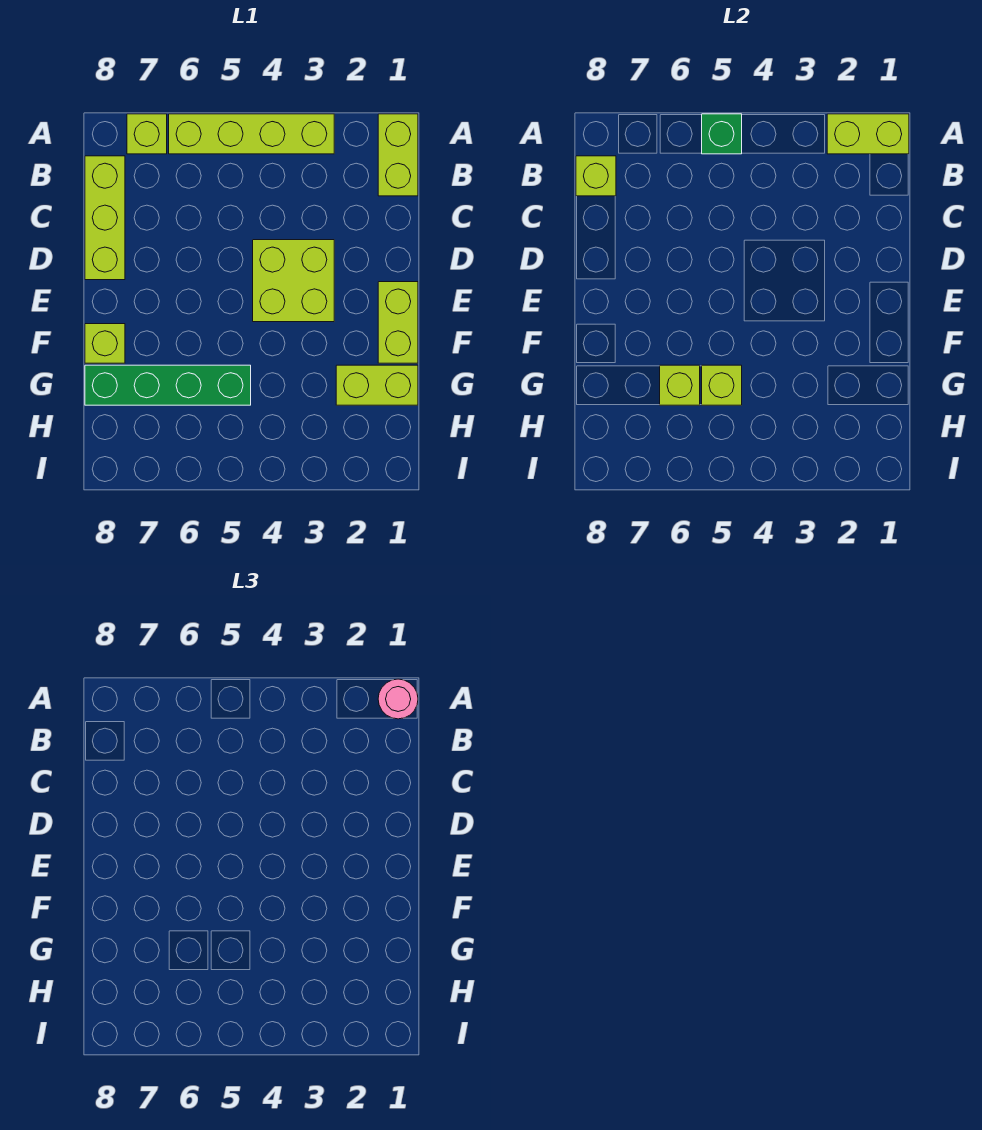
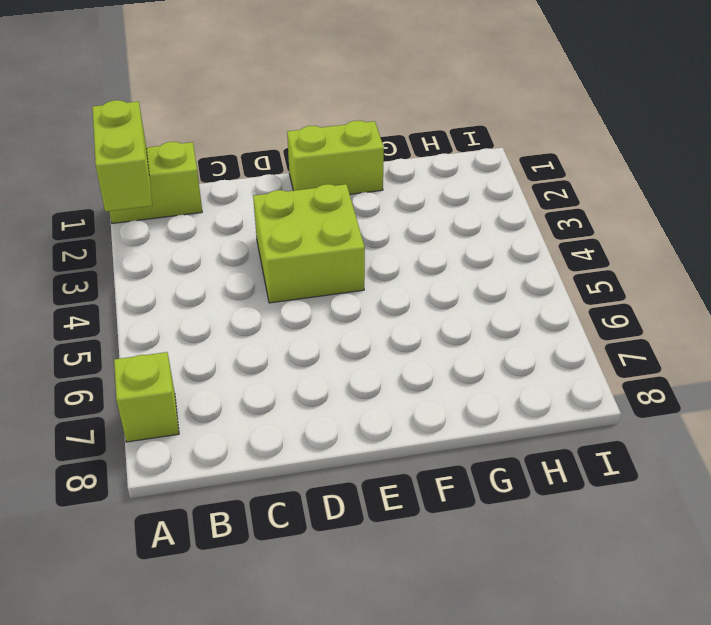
none -> lime brick A3:A6 level 1
none -> lime brick B8:D8 level 1
none -> lime brick F8 level 1

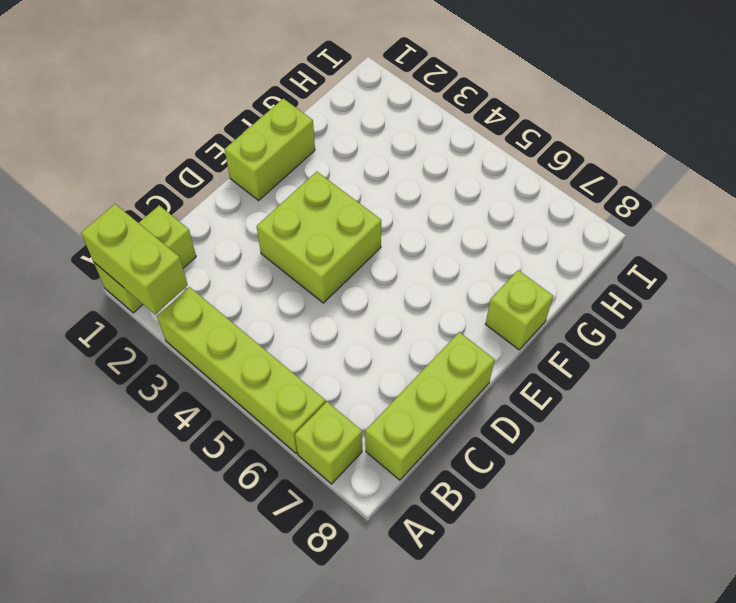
none -> lime brick G1:G2 level 1
none -> green brick G5:G8 level 1
none -> green brick A5 level 2

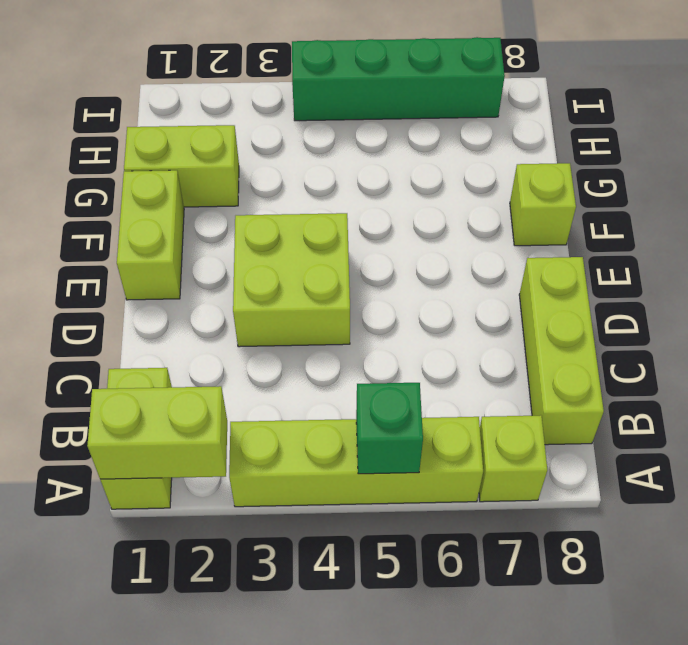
green brick I4:I7 level 1 -> green brick G5:G8 level 1
none -> lime brick B8 level 2
none -> lime brick G5 level 2
none -> lime brick G6 level 2

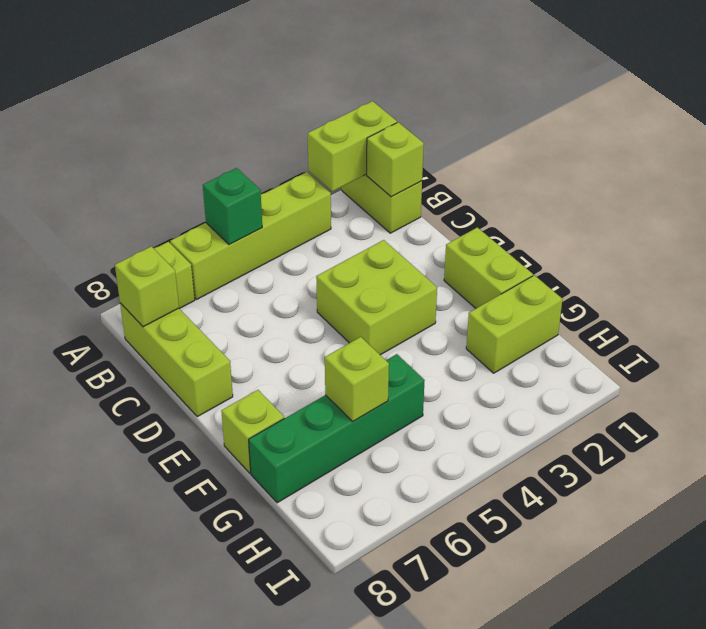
lime brick B1 level 2 -> lime brick G5 level 2
none -> pink round brick A1 level 3

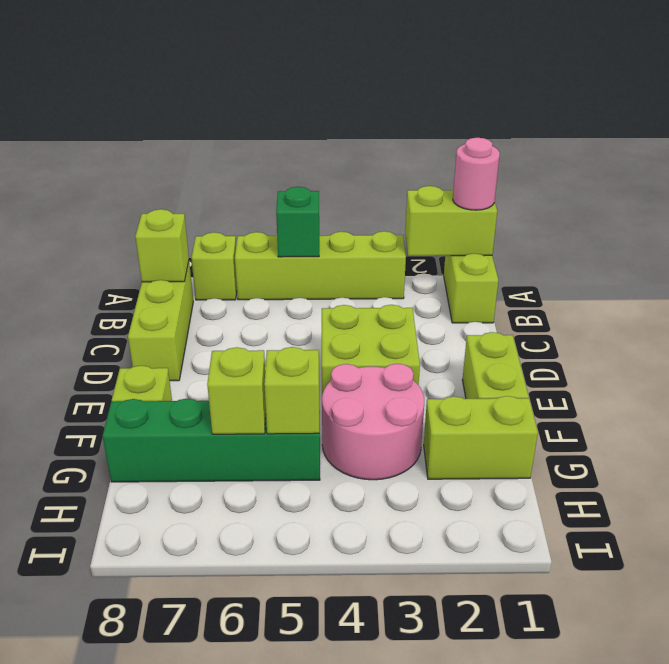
pink round brick F3:G4 level 1 -> none

